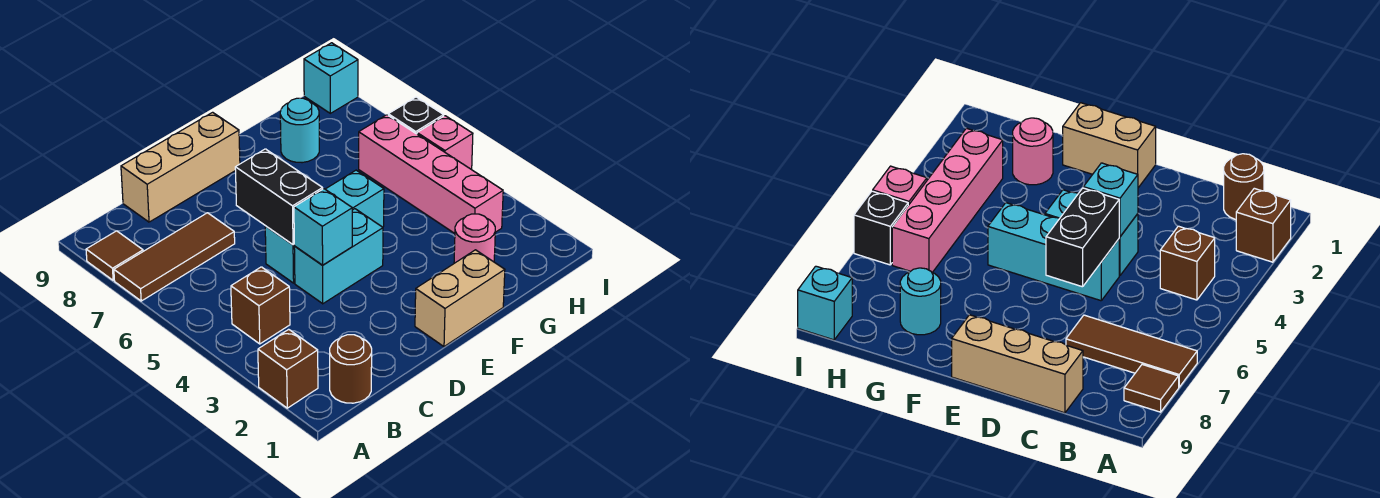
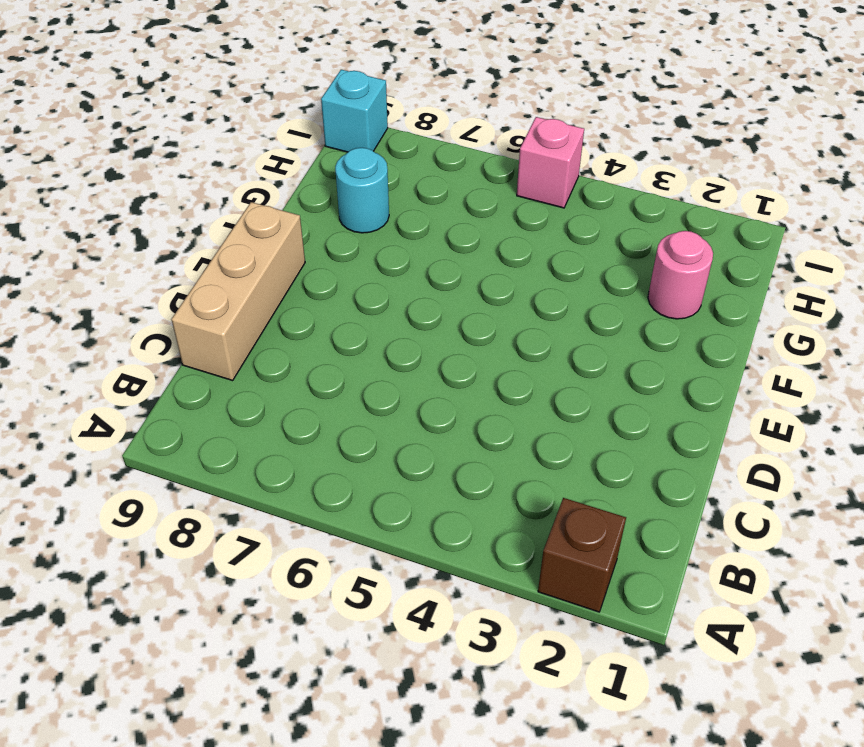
none -> brown tile A7:C7 level 1
none -> brown tile A8 level 1
none -> brown round brick B1 level 1

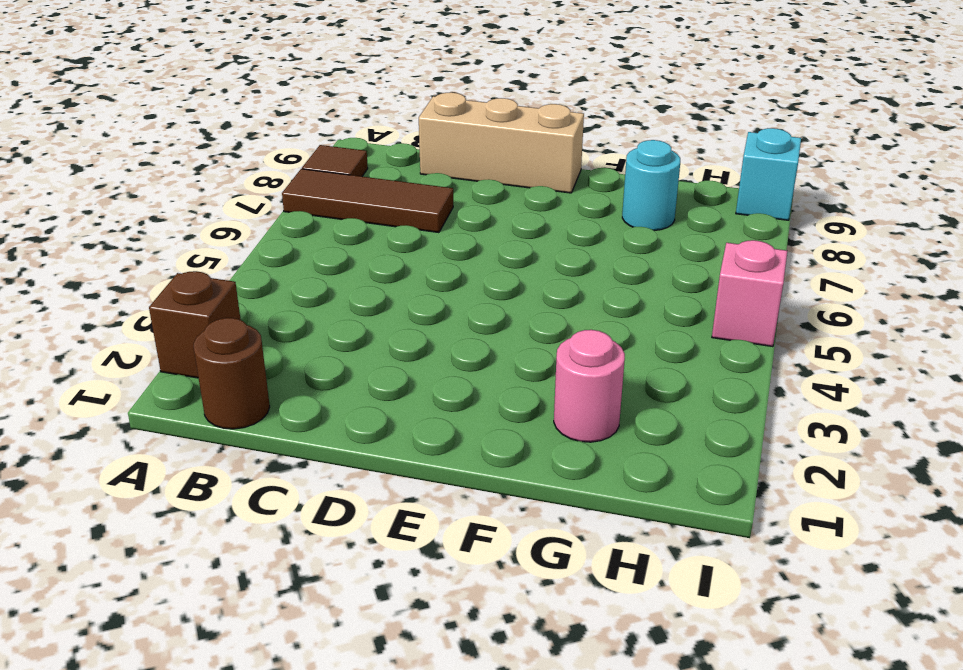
none -> brown brick B4 level 1
none -> cyan brick D4:E4 level 1
none -> cyan brick D5:F5 level 1

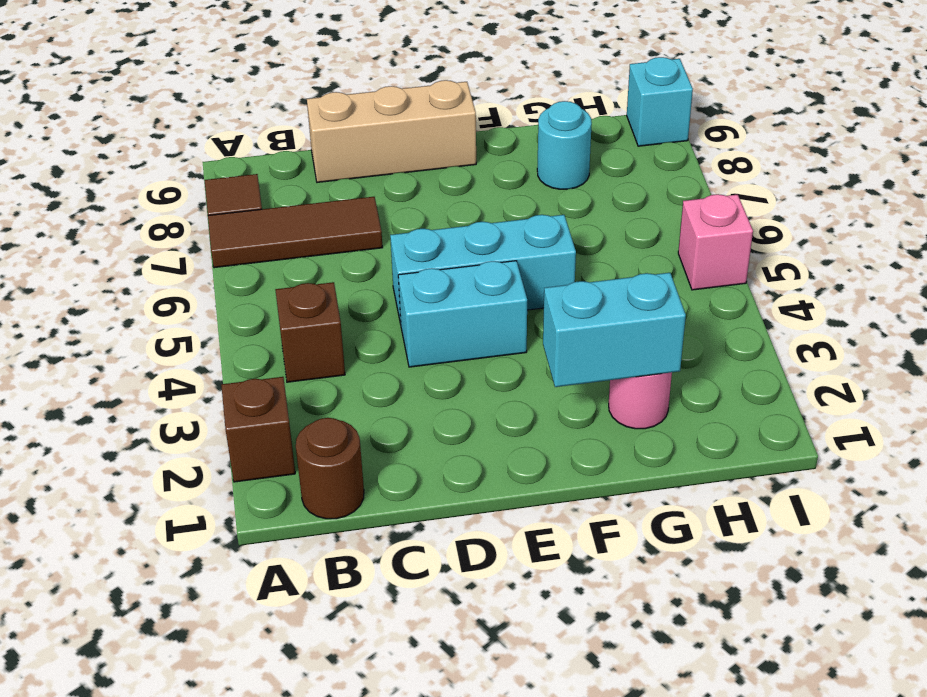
cyan brick F2:G2 level 2 -> none
none -> tan brick E1:F1 level 1
none -> pink brick H3:H6 level 1
none -> black brick I6 level 1

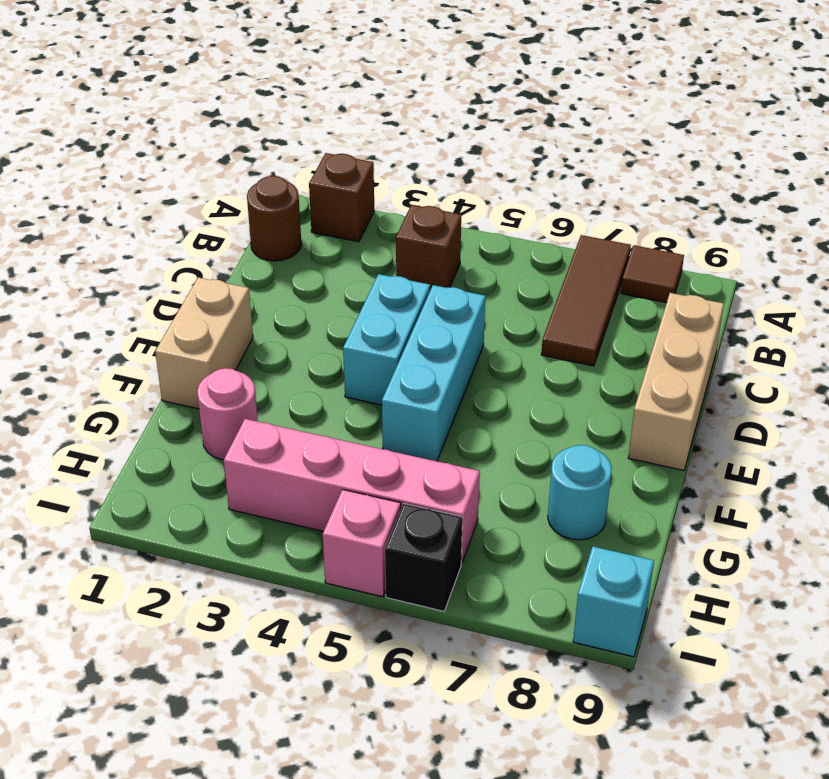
none -> cyan brick D4 level 2
none -> black brick D5:D6 level 2

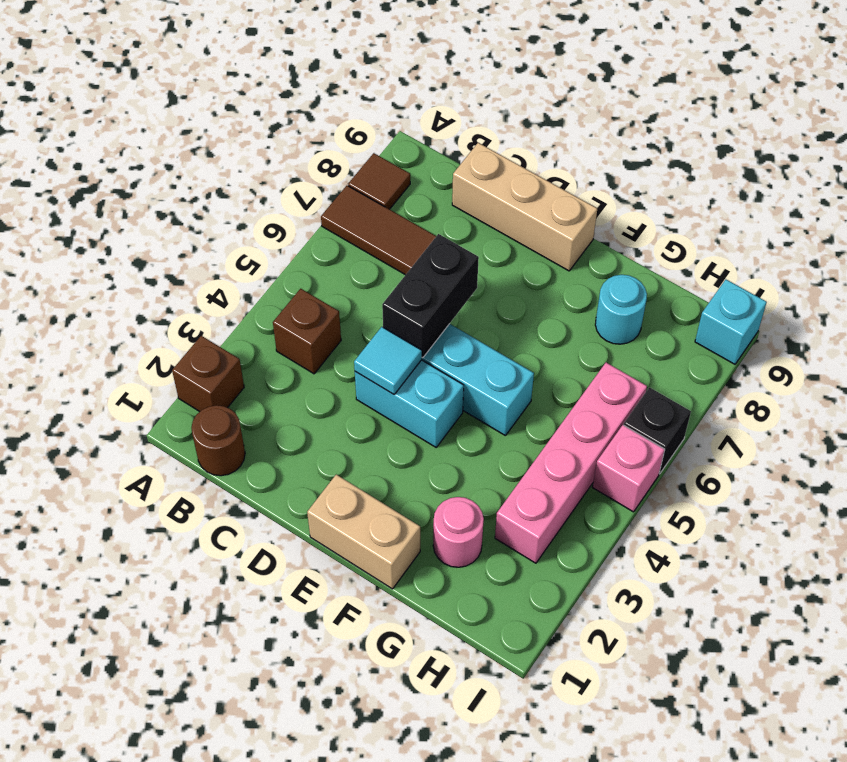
cyan tile D4 level 2 -> cyan brick D4 level 2

